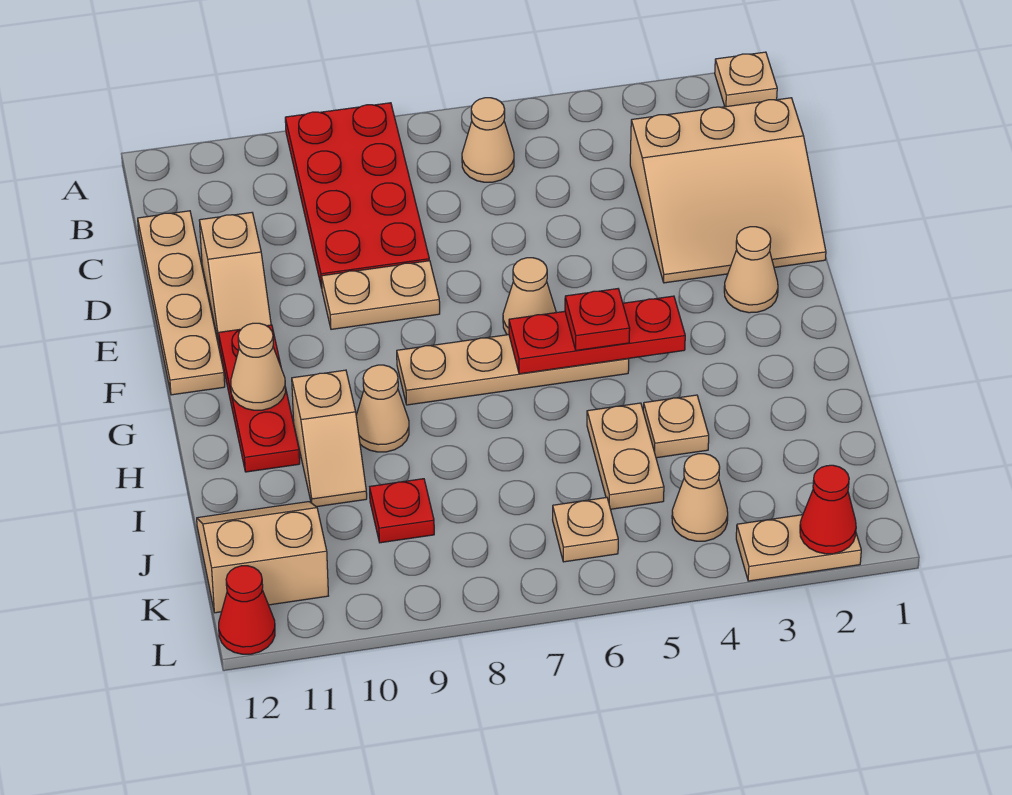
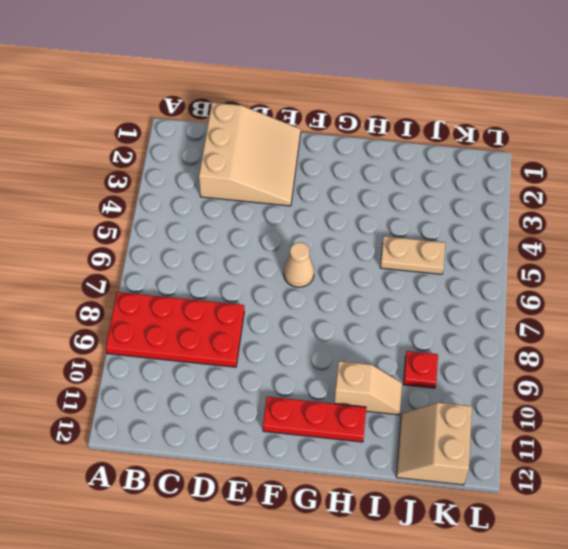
none -> tan plate A1 level 1
none -> tan cone B6 level 1
none -> tan plate C12:F12 level 1

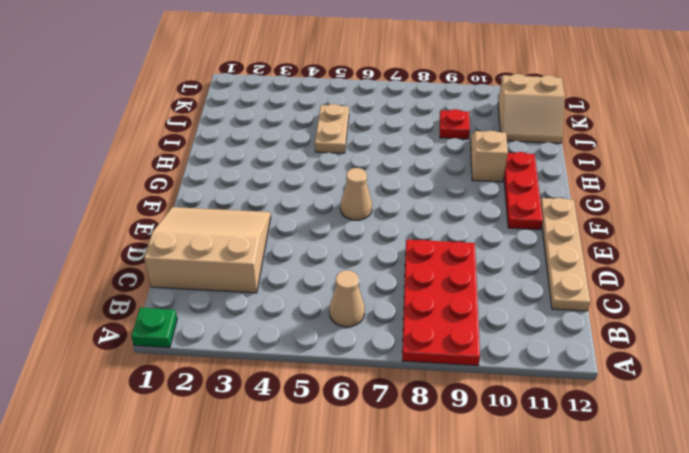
green plate A1 level 1 -> tan plate A1 level 1
none -> tan slope D11:E11 level 1 top D
none -> tan plate E8:E9 level 1
none -> tan cone F2 level 1

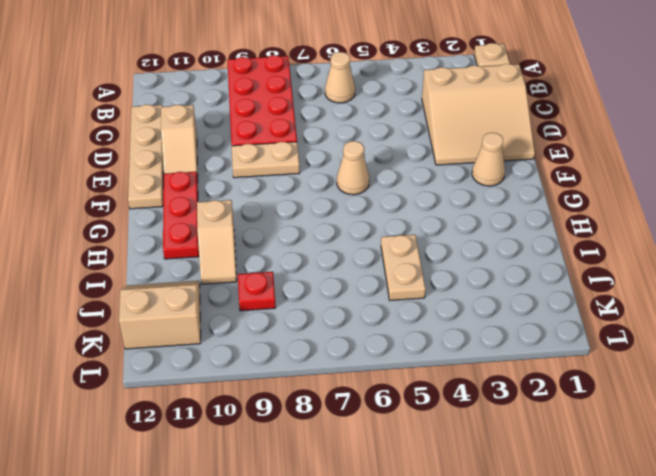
none -> tan plate G5:G8 level 1
none -> tan cone H9 level 1
none -> tan plate I4 level 1

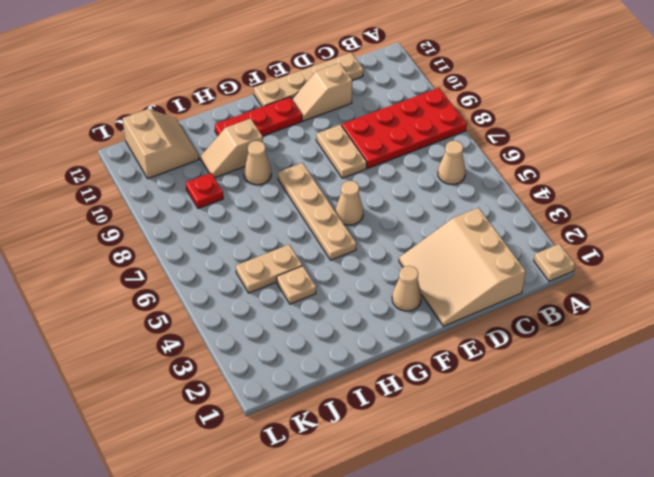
none -> tan cone K4 level 1
none -> tan plate K6 level 1
none -> tan plate L2:L3 level 1

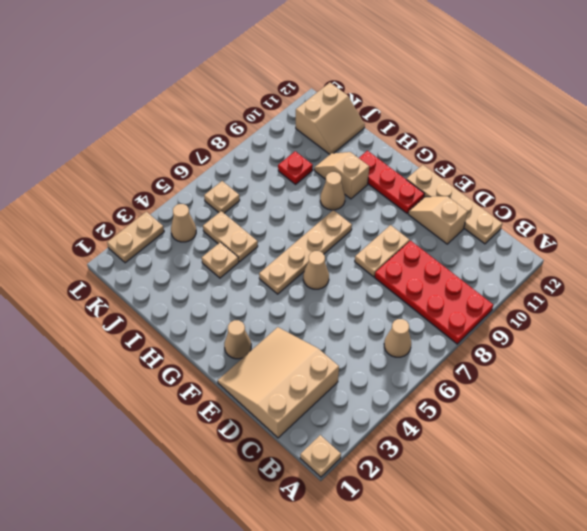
none -> red cone L12 level 1
none -> red plate G4:G6 level 2
none -> tan cone G11 level 2

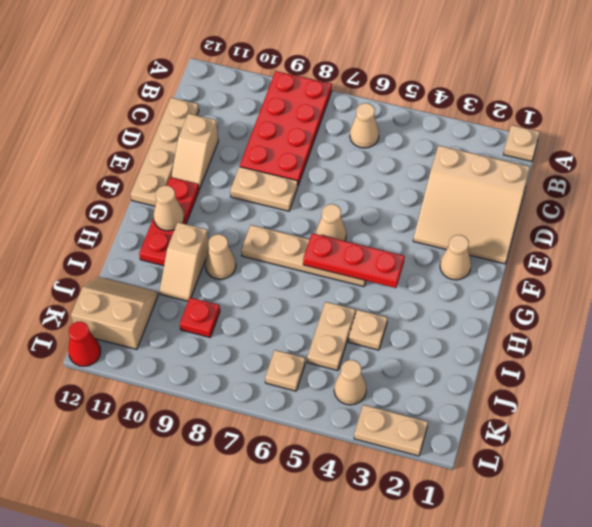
none -> red cone L2 level 2
none -> red plate G5 level 3

